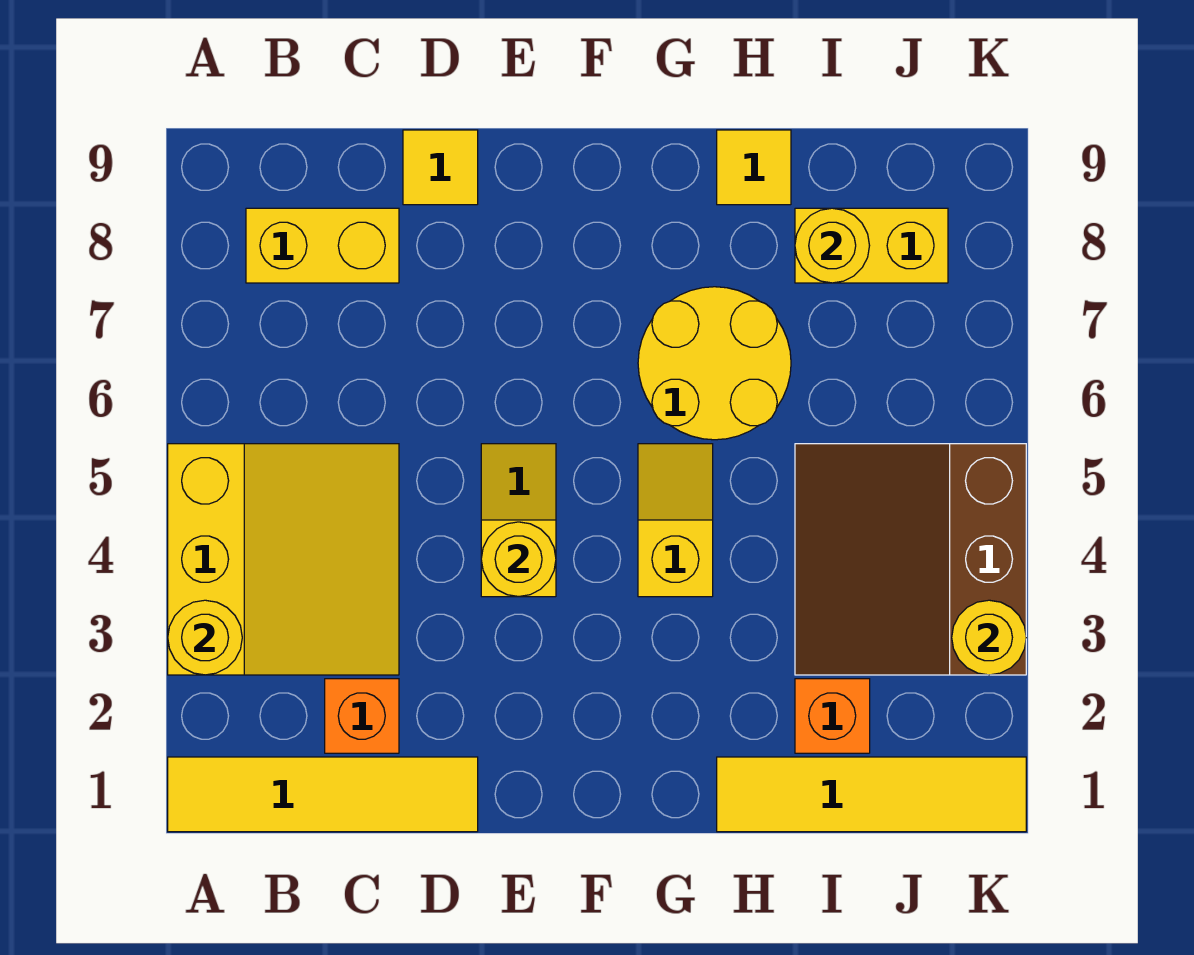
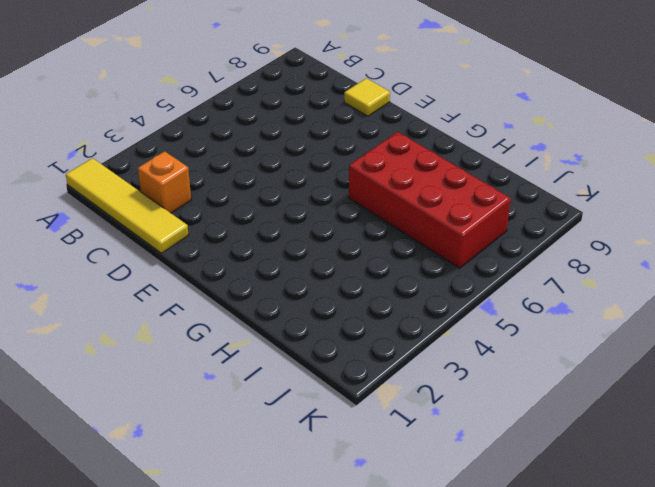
red brick G6:J7 level 1 -> yellow round brick G6:H7 level 1
none -> yellow slope A3:C5 level 1 top A
none -> yellow brick B8:C8 level 1
none -> yellow slope E4:E5 level 1 top 4

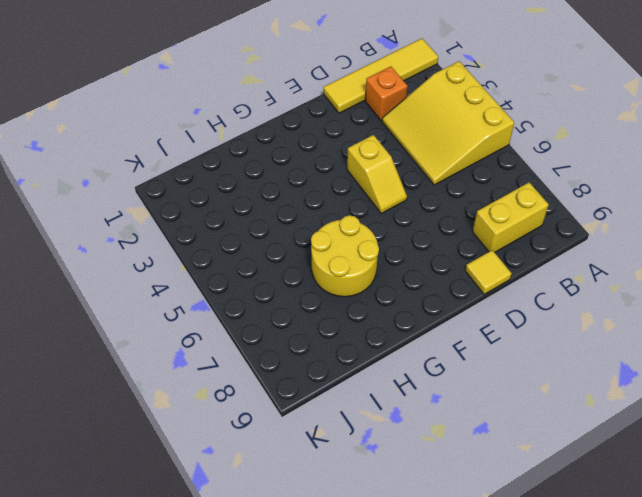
none -> yellow slope G4:G5 level 1 top 4
none -> yellow tile H1:K1 level 1
none -> yellow tile H9 level 1

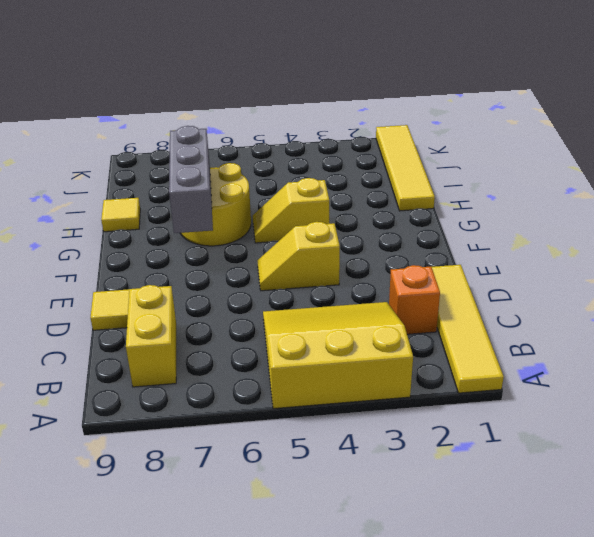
grey brick F7:H7 level 2 -> none
none -> orange brick I2 level 1
none -> brown slope I3:K5 level 1 top K
none -> yellow brick I8:J8 level 1

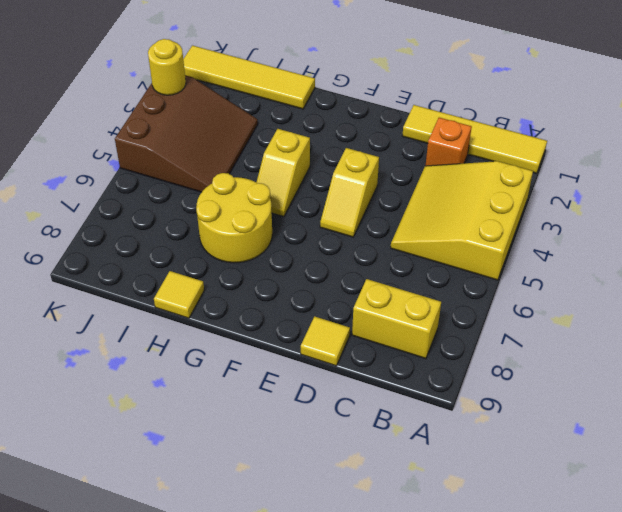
none -> orange brick I2 level 1
none -> yellow brick I8:J8 level 1
none -> yellow round brick A3 level 2

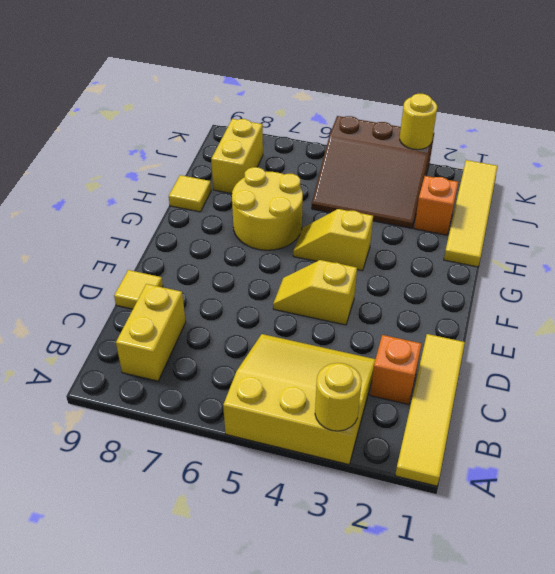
none -> yellow round brick E4 level 2
none -> yellow round brick I8 level 2

